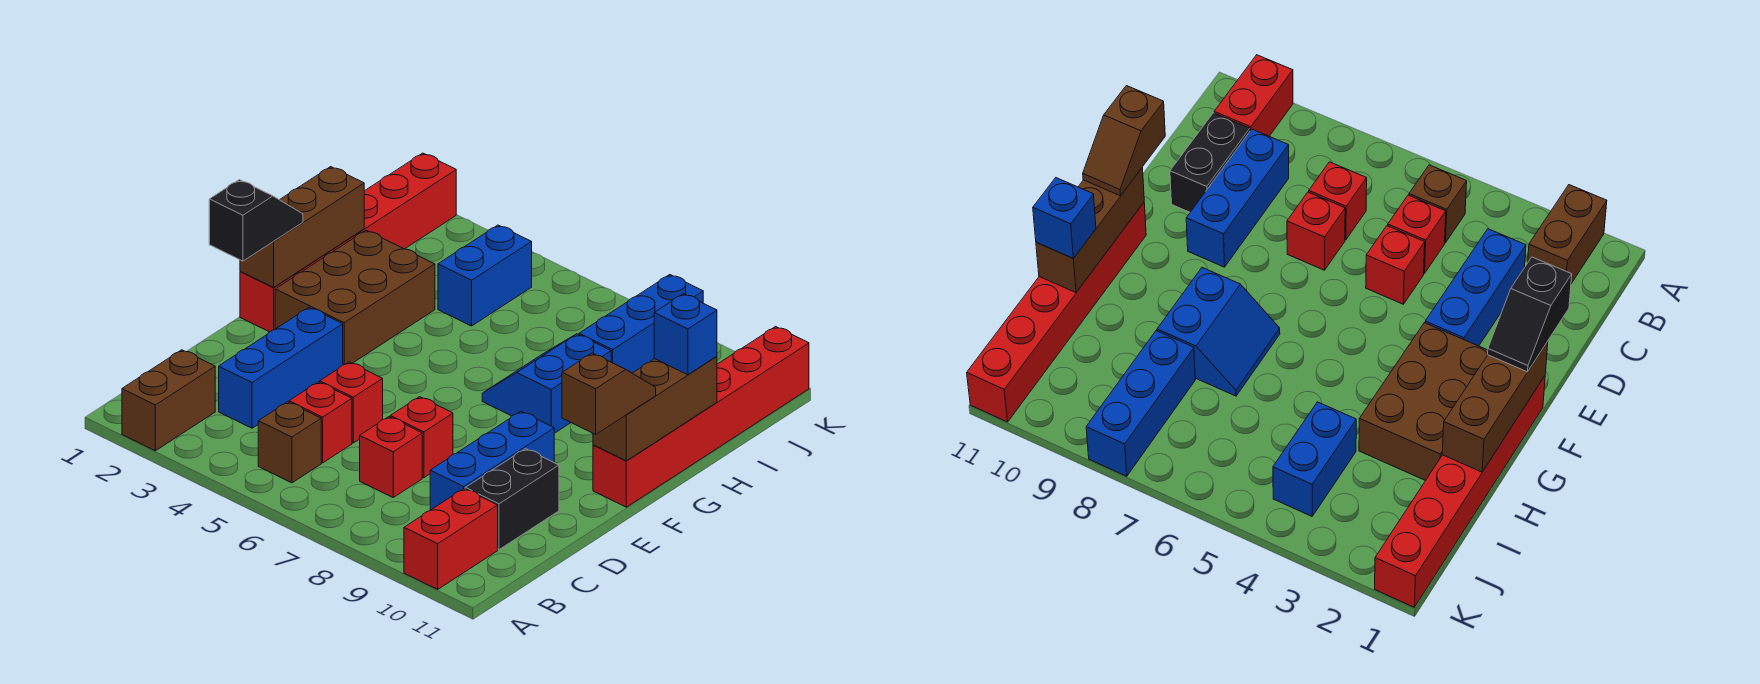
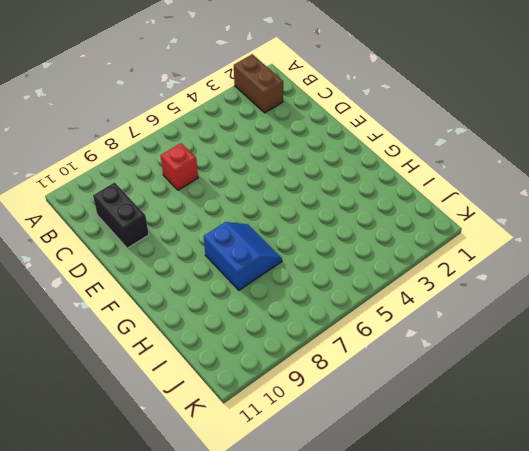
none -> red brick A10:B10 level 1
none -> brown brick B5 level 1
none -> blue brick C3:E3 level 1

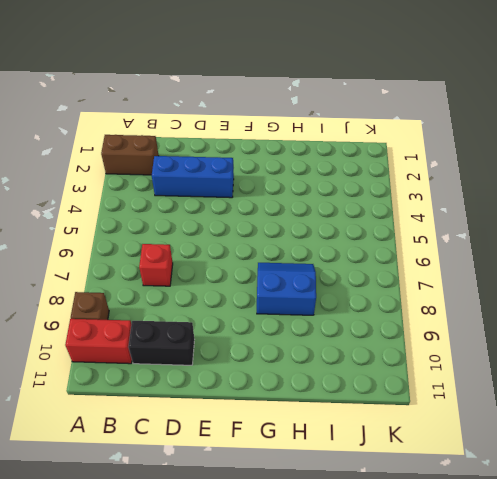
brown brick A9 level 1 -> brown brick B5 level 1
none -> red brick C5 level 1
none -> blue brick C9:E9 level 1
none -> red brick D5 level 1

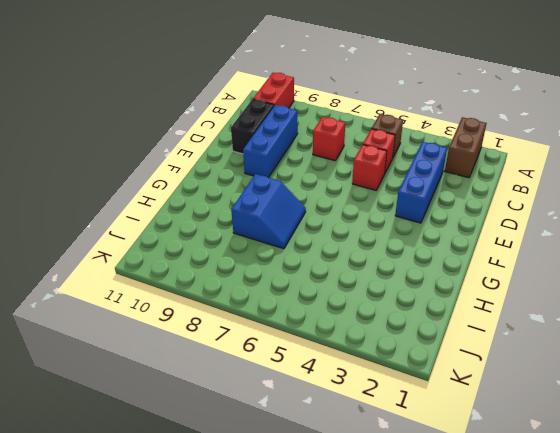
none -> red brick D7 level 1
none -> red brick F1:K1 level 1
none -> brown brick F2:H3 level 1

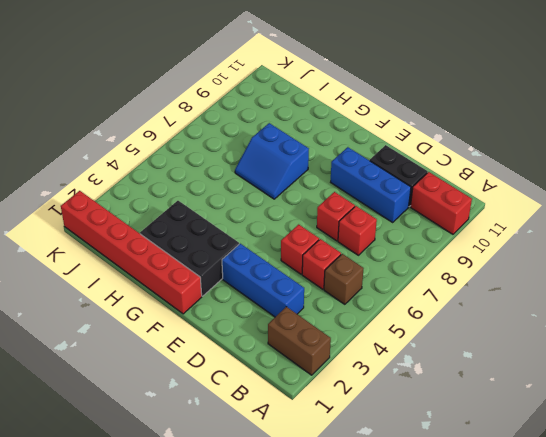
black brick F2:H3 level 1 -> brown brick F2:H3 level 1
none -> red brick F11:K11 level 1
none -> blue brick I4:J4 level 1
none -> blue brick I8:K8 level 1

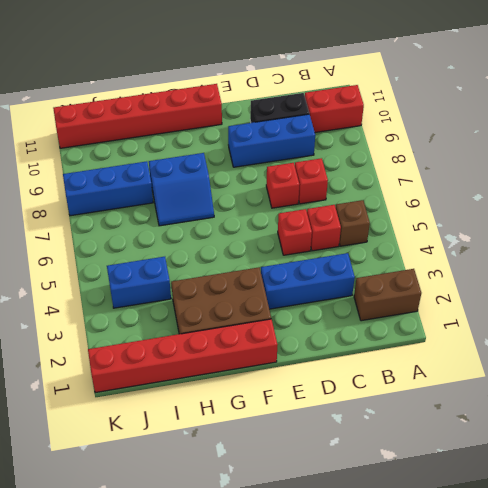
none -> brown brick F1:H1 level 2
none -> brown brick F11:H11 level 2
none -> black slope E1:F1 level 3 top E

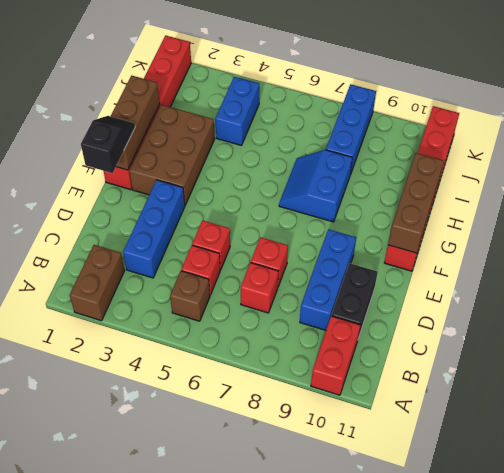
none -> brown slope E11:F11 level 3 top E
none -> blue brick H11 level 3

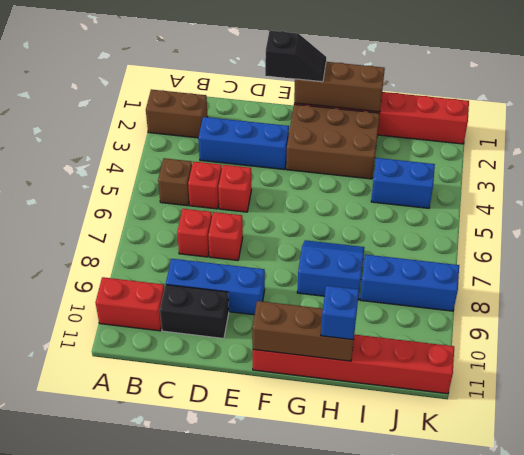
none -> brown slope E11:F11 level 3 top E

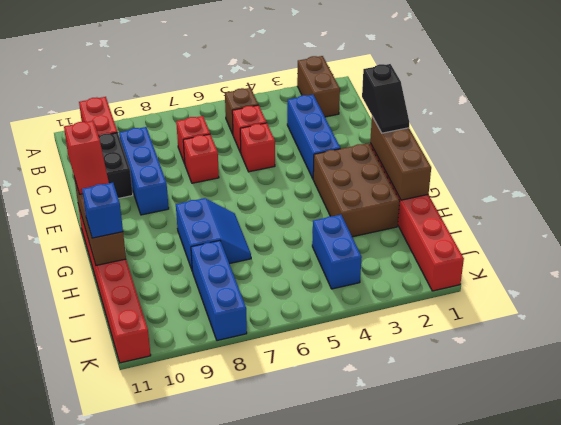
red slope E11:F11 level 3 top E -> brown slope E11:F11 level 3 top E

